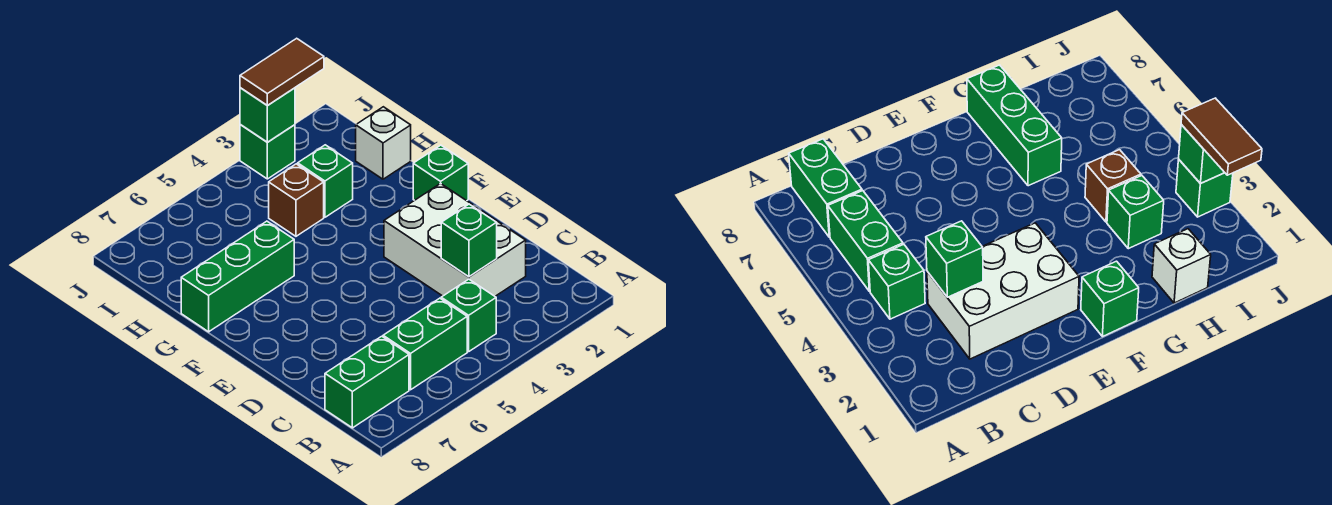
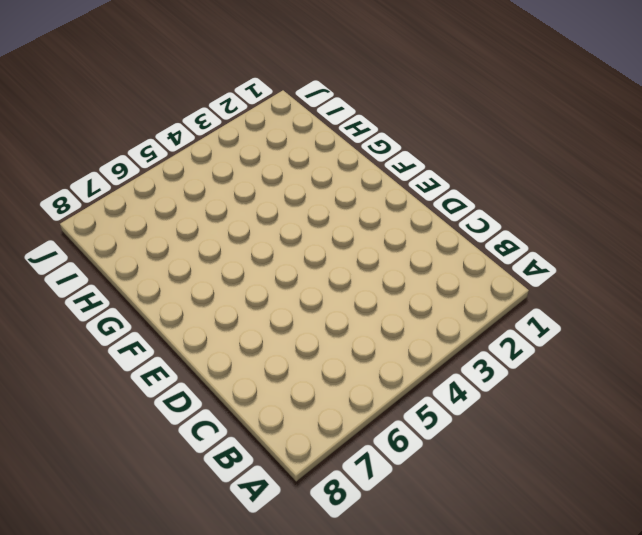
none -> green brick B4 level 1
none -> green brick B5:B6 level 1
none -> green brick B7:B8 level 1

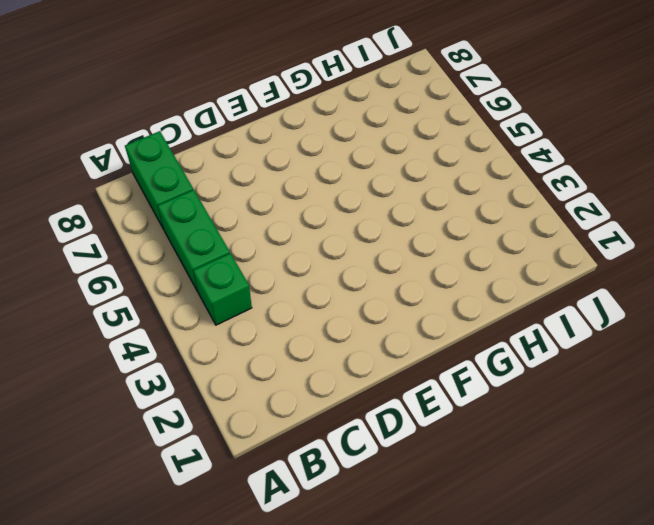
none -> white brick C2:E3 level 1
none -> green brick F1 level 1
none -> green brick G6:G8 level 1

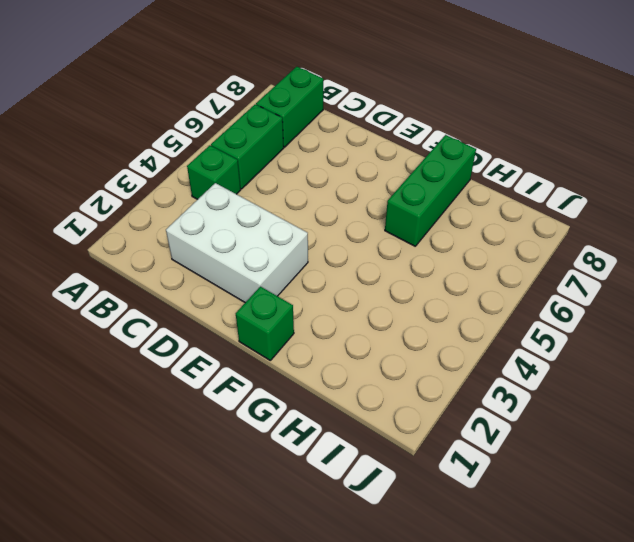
none -> white brick H1 level 1
none -> green brick H3 level 1
none -> brown brick H4 level 1

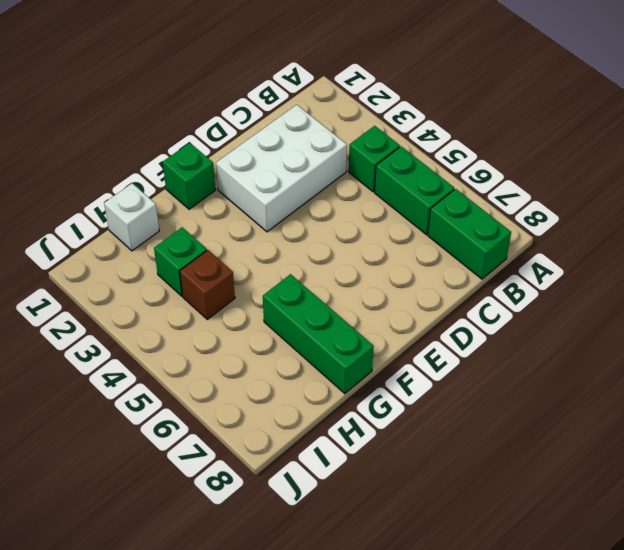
none -> green brick J3 level 1
none -> green brick C3 level 2
none -> green brick J3 level 2

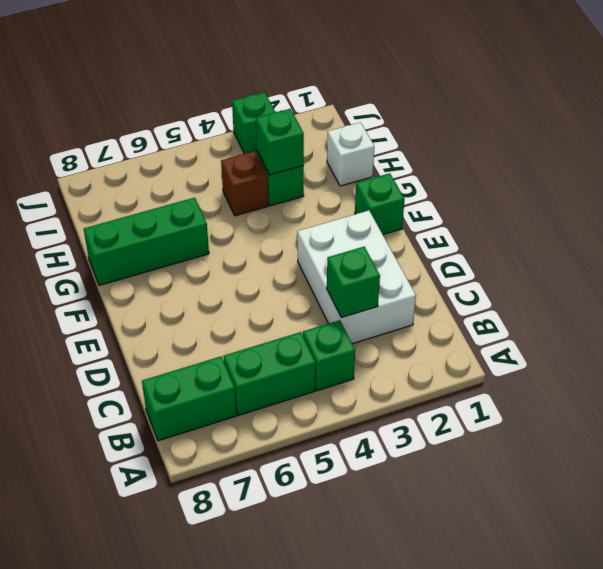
green brick H3 level 2 -> green brick J3 level 2
none -> brown tile J2:J3 level 3

